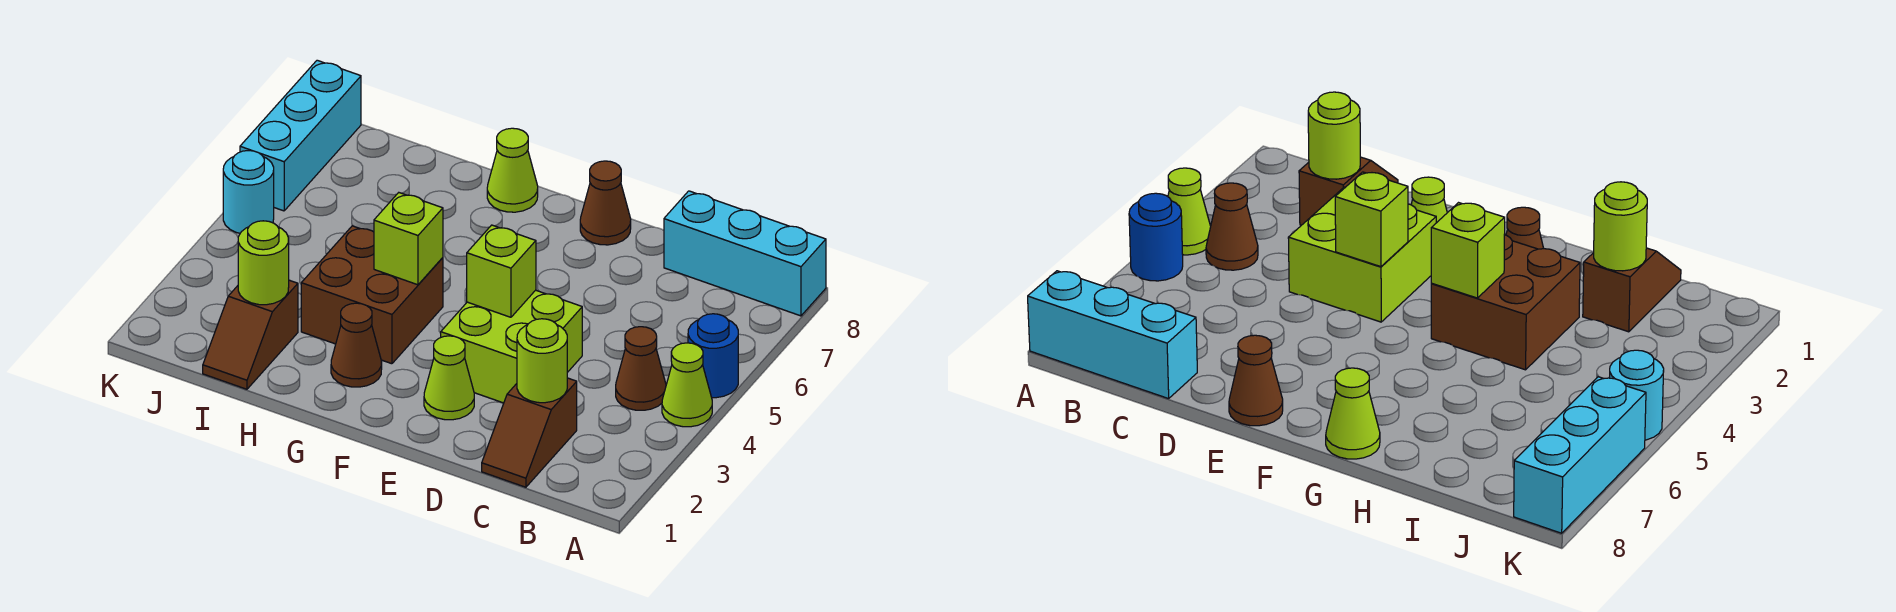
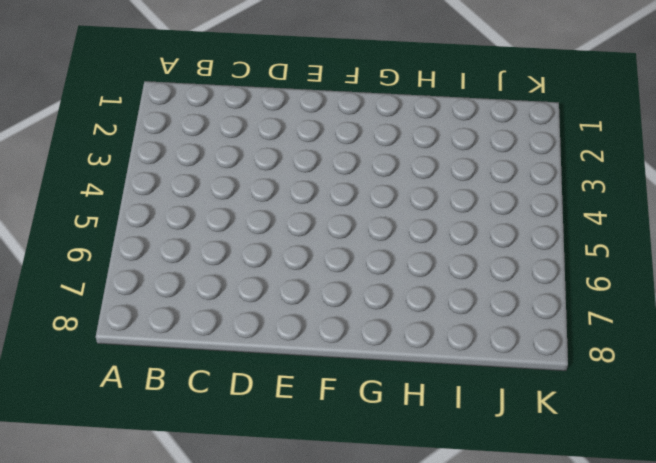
none -> lime cone A4 level 1
none -> blue round brick A5 level 1
none -> cyan brick A8:C8 level 1

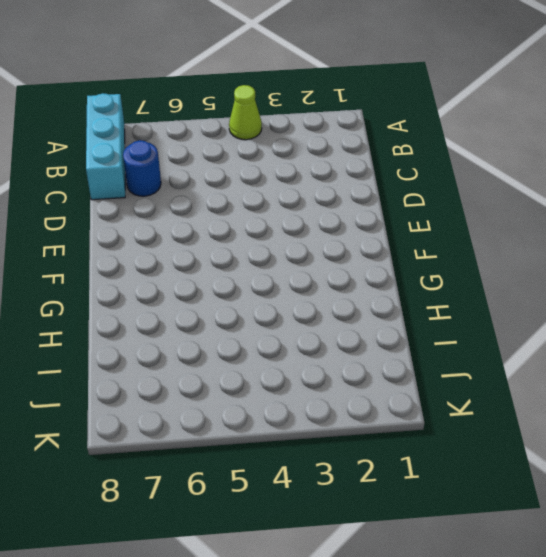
blue round brick C7 level 1 -> blue round brick A5 level 1
none -> brown cone B4 level 1
none -> brown slope C1:C2 level 1 top 2
none -> lime brick D3:E4 level 1

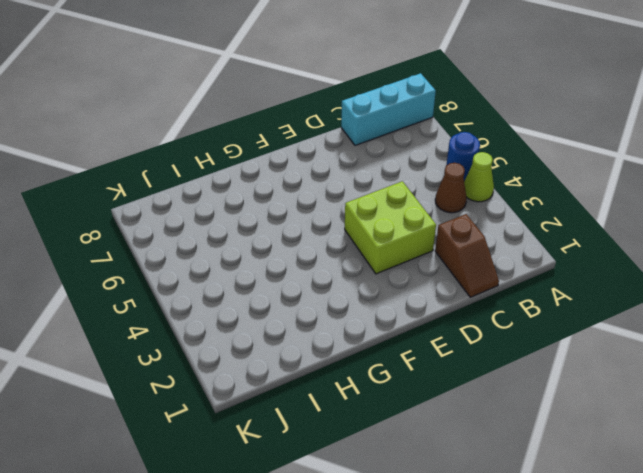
none -> lime cone E2 level 1
none -> brown cone E8 level 1
none -> brown cone G2 level 1

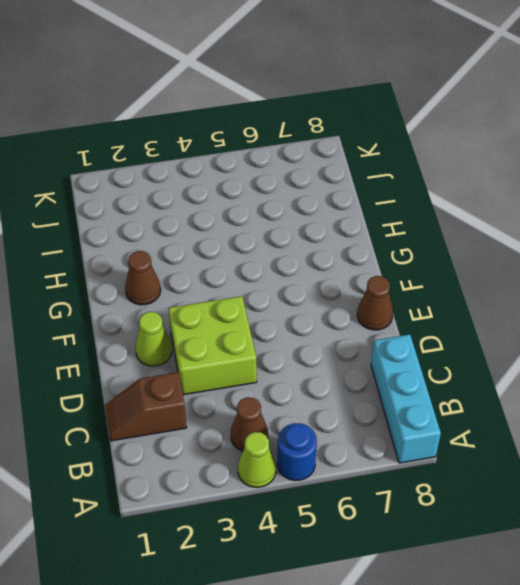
none -> brown brick G3:H4 level 1
none -> lime cone G8 level 1
none -> brown slope I1:I2 level 1 top 2

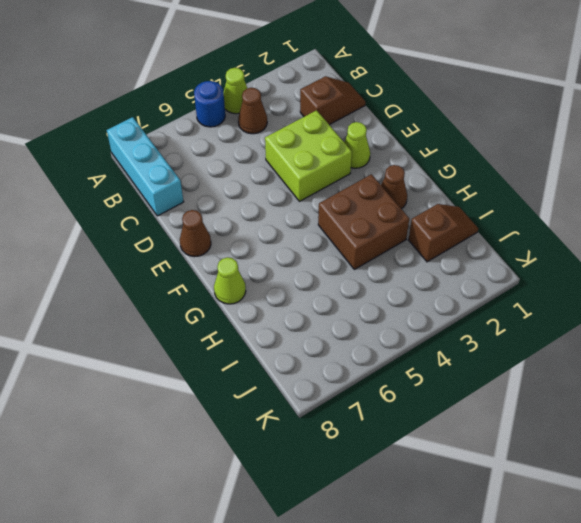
none -> cyan round brick K5 level 1
none -> cyan brick K6:K8 level 1
none -> lime round brick C2 level 2

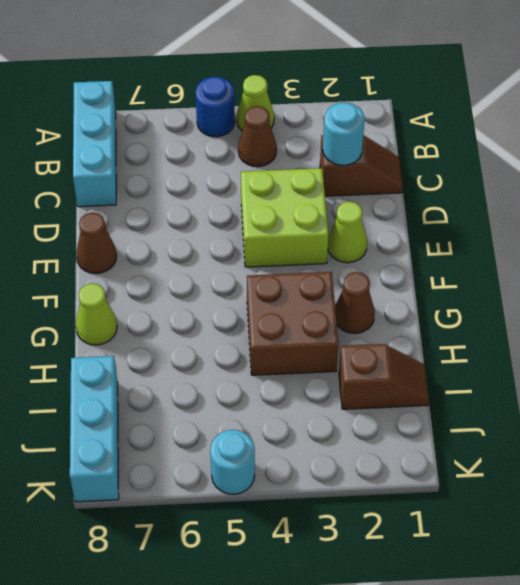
cyan round brick C2 level 2 -> lime round brick C2 level 2
cyan brick I8:K8 level 1 -> cyan brick K6:K8 level 1
none -> lime brick E4 level 2
none -> lime brick G4 level 2
none -> lime round brick I2 level 2

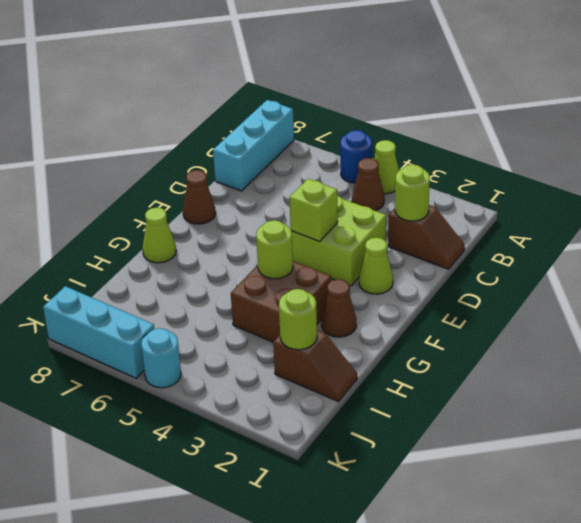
lime round brick G4 level 2 -> lime brick G4 level 2

